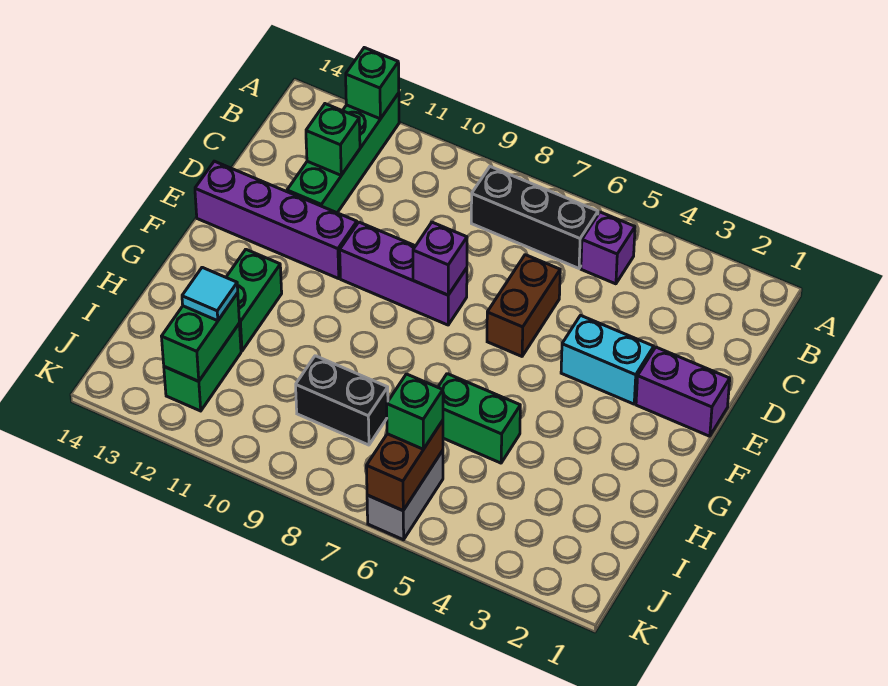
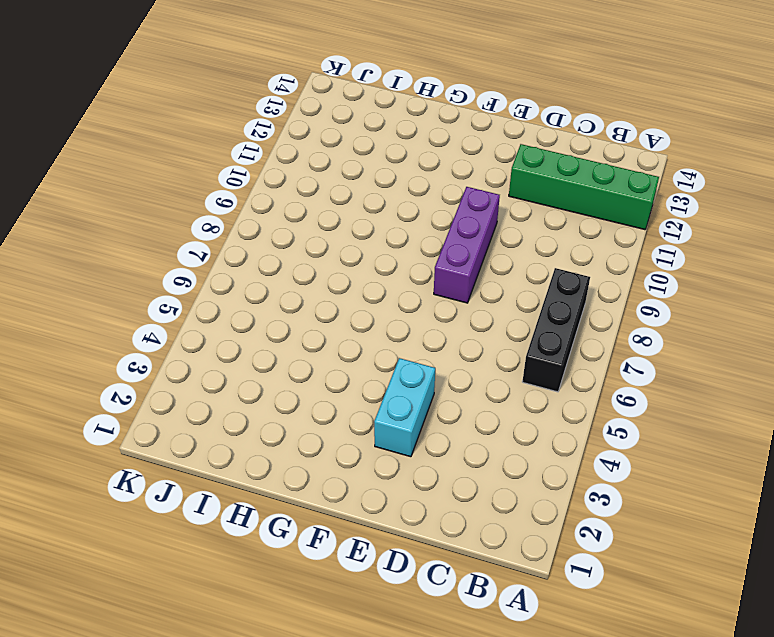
none -> purple brick B5 level 1
none -> brown brick D6:E6 level 1
none -> purple brick E1:E2 level 1

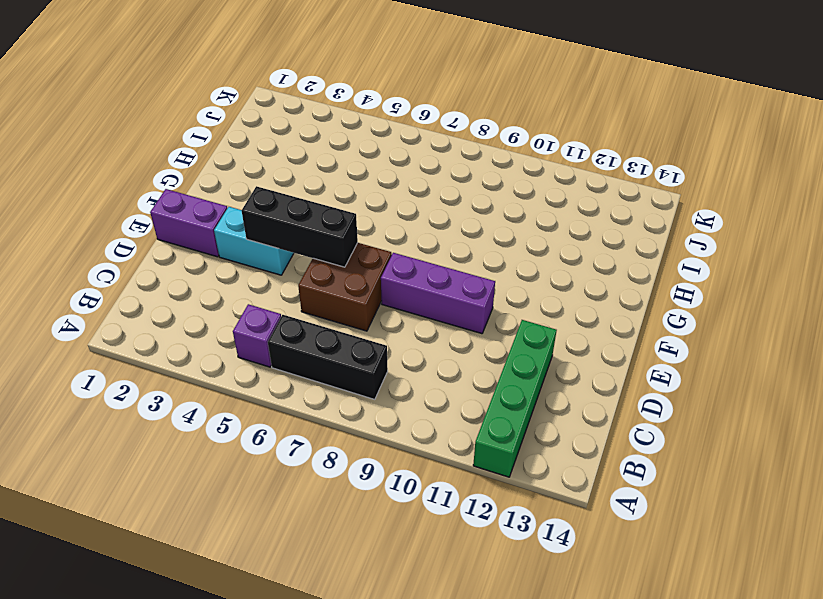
brown brick D6:E7 level 1 -> brown brick D6:E6 level 1
black brick E4:E6 level 2 -> none
none -> purple brick E11:E14 level 1
none -> green brick G12:H12 level 1
none -> green brick H5:H6 level 1

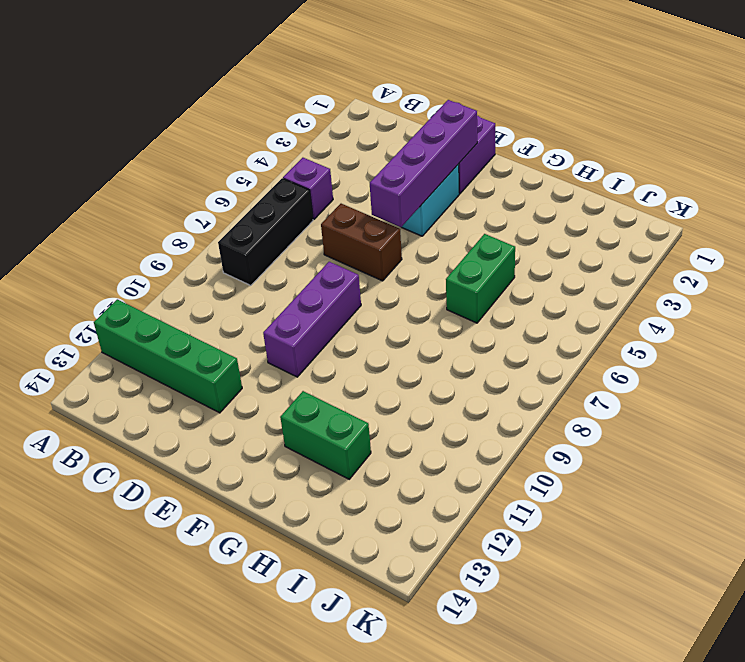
purple brick E2:E5 level 2 -> purple brick E11:E14 level 1
none -> black brick I8:I9 level 1
none -> green brick I12:J12 level 1
none -> grey brick J6:K6 level 1

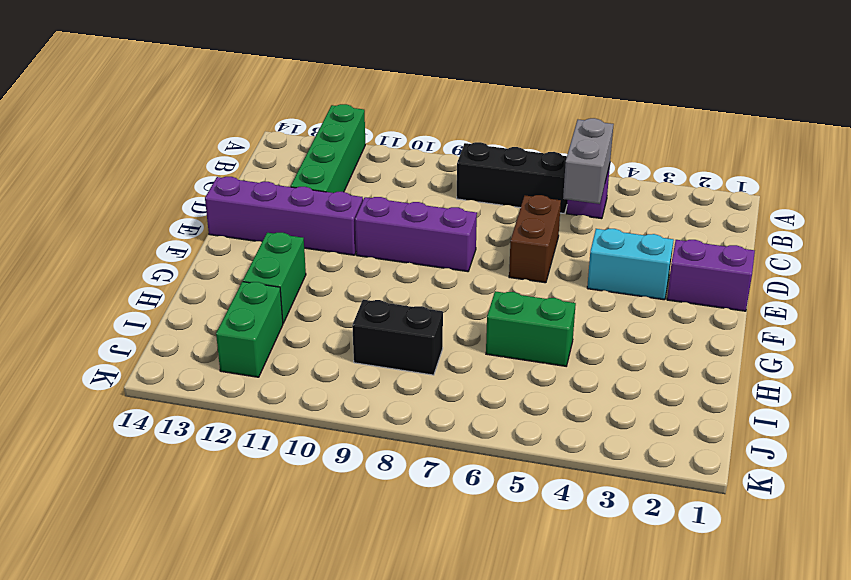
grey brick B5:C5 level 2 -> grey brick J6:K6 level 1
none -> green brick A12 level 2
none -> green brick C12 level 2
none -> purple brick E8 level 2

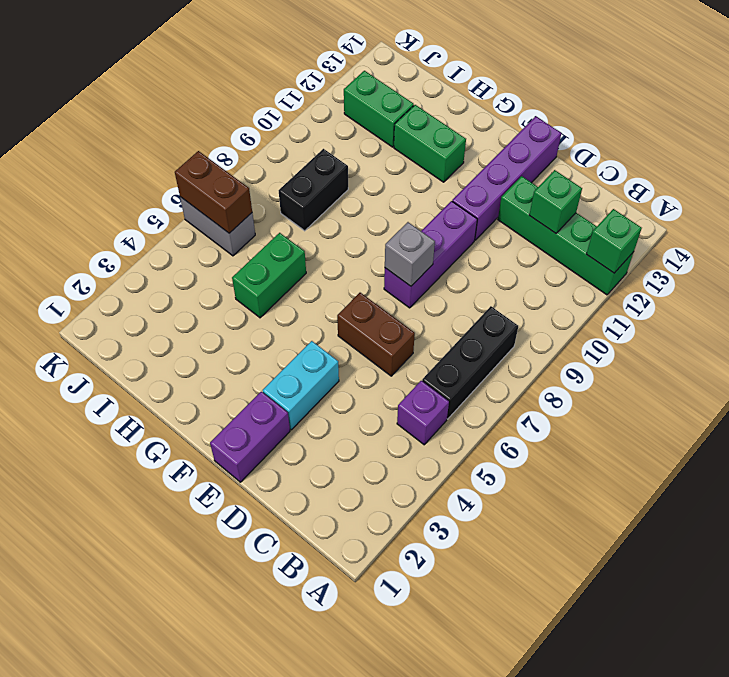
grey brick E8 level 2 -> purple brick E8 level 2
none -> green brick I12:J12 level 2
none -> cyan tile I12 level 3
none -> green brick J6 level 3

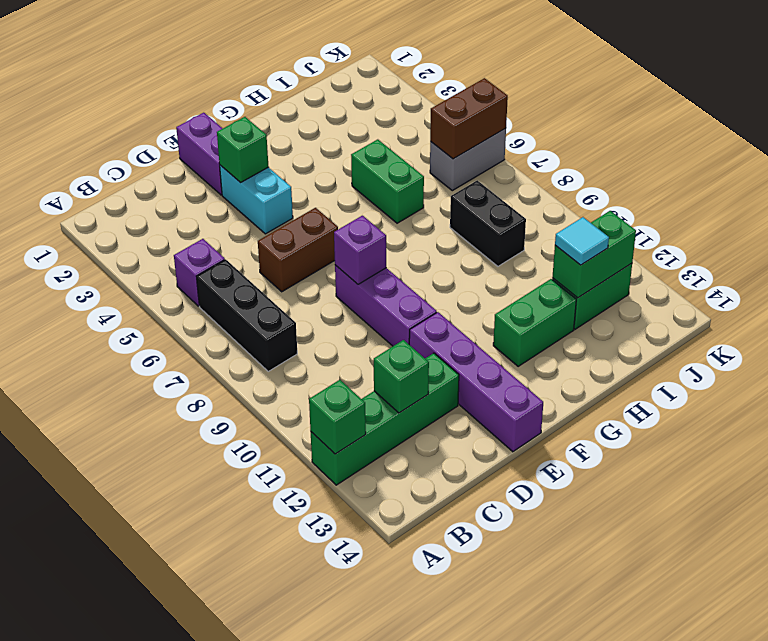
green brick E3 level 2 -> green brick J6 level 3

